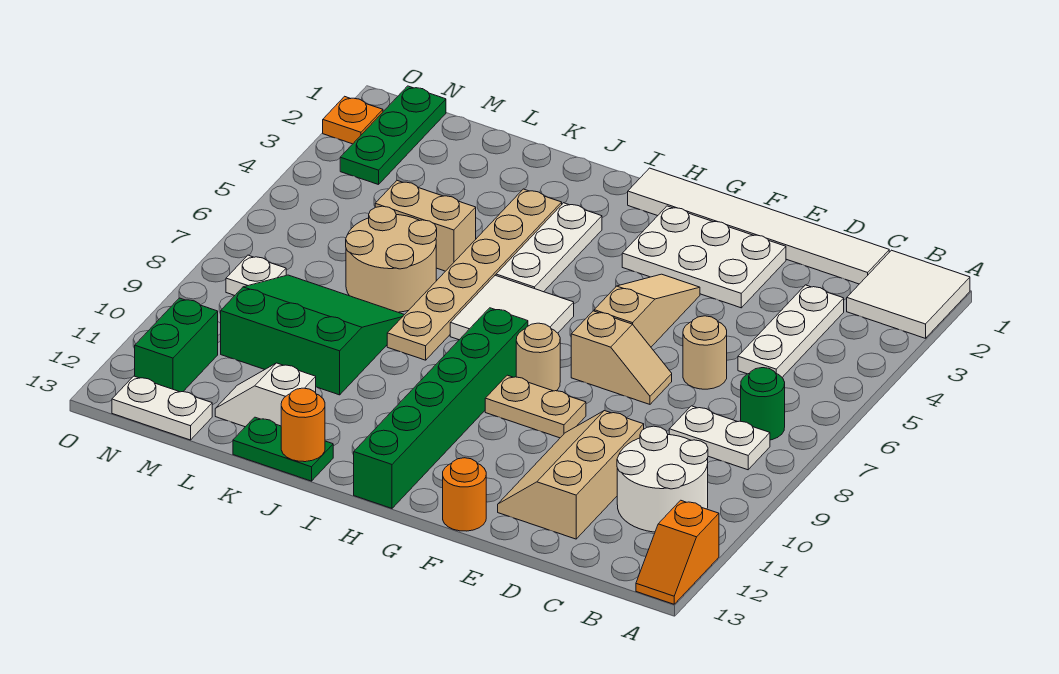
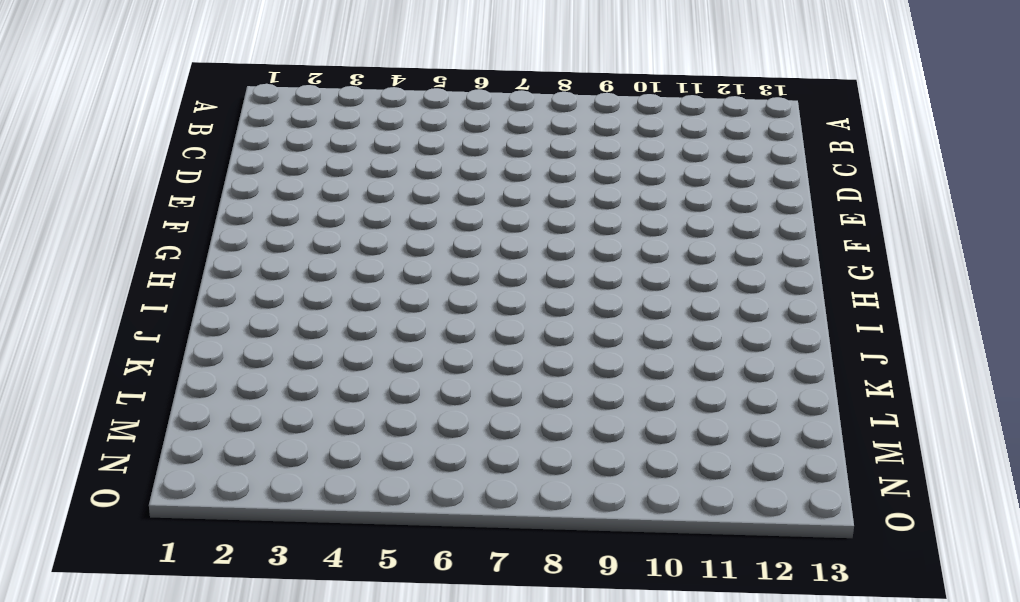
none -> white tile A1:B2 level 1
none -> orange slope A12:A13 level 1 top 12
none -> green round brick B7 level 1
none -> white plate B8:C8 level 1

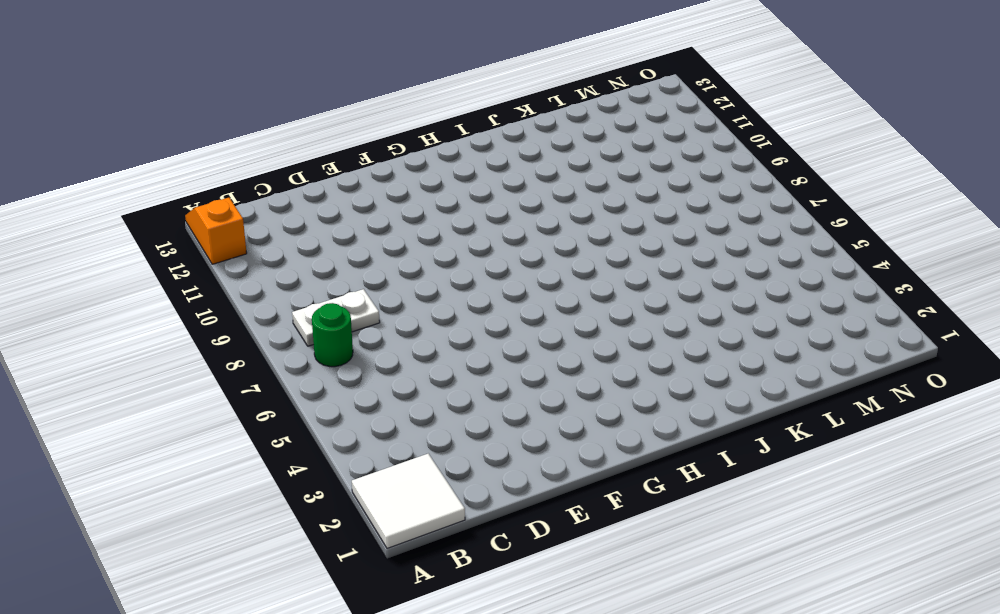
none -> white round brick B10:C11 level 1
none -> white tile C1:H1 level 1
none -> white plate C3:C5 level 1
none -> tan round brick D6 level 1

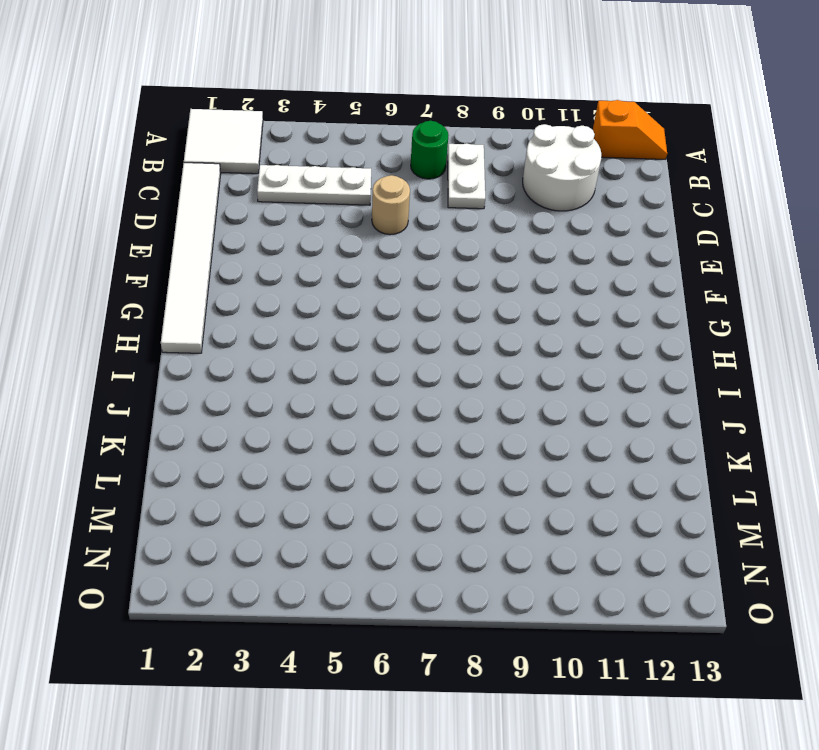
none -> tan slope D10:E12 level 1 top D
none -> white plate E2:G3 level 1
none -> tan slope E7:F7 level 1 top F
none -> tan slope F4:F6 level 1 top 6

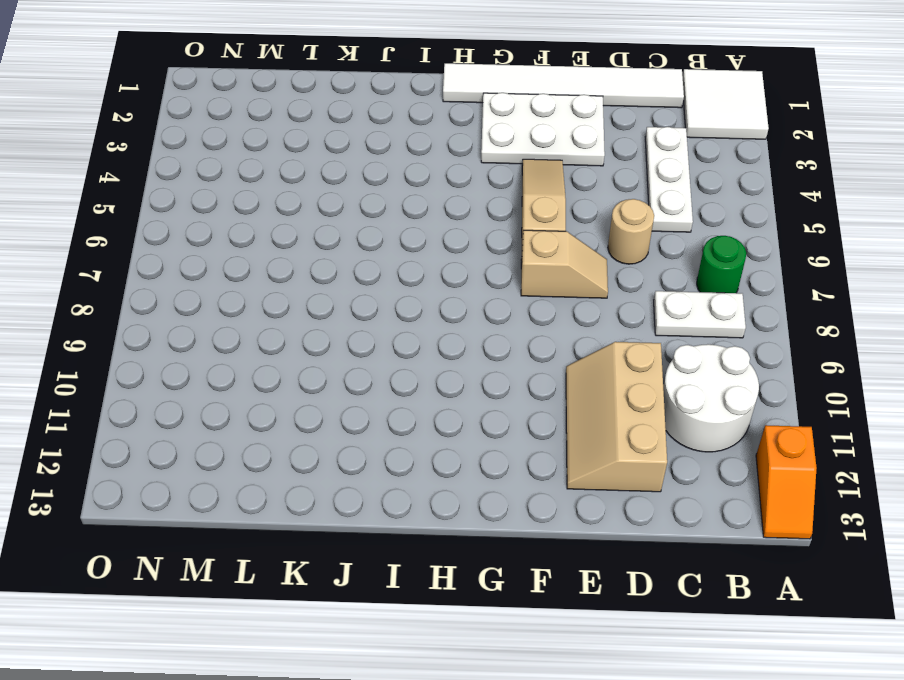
none -> tan plate F9:G9 level 1
none -> orange round brick F13 level 1
none -> tan round brick G8 level 1
none -> white tile H6:I7 level 1

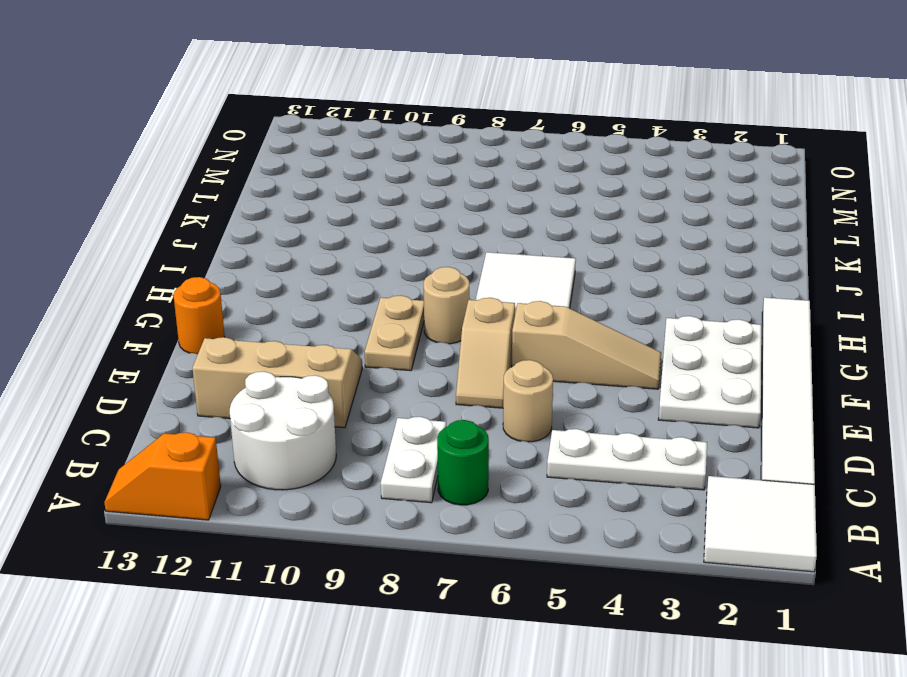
none -> green brick H8:H13 level 1
none -> white plate I3:I5 level 1
none -> tan plate J3:J8 level 1
none -> green plate J13:K13 level 1

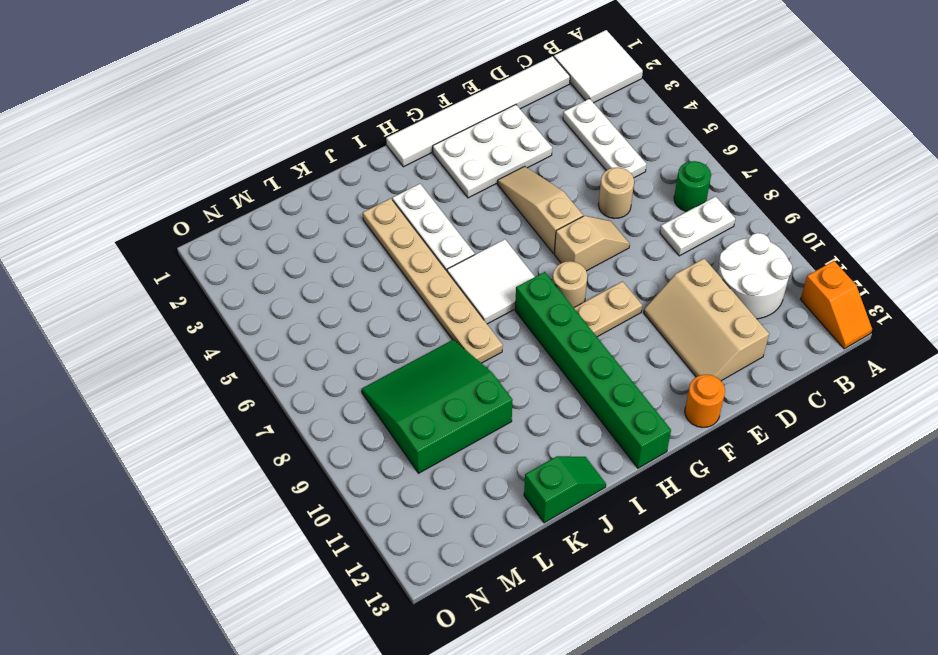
green slope J13:K13 level 1 top K -> green plate J13:K13 level 1
none -> tan brick K5:L5 level 1
none -> tan round brick K6:L7 level 1
none -> white slope K12:L12 level 1 top K
none -> white plate M13:N13 level 1

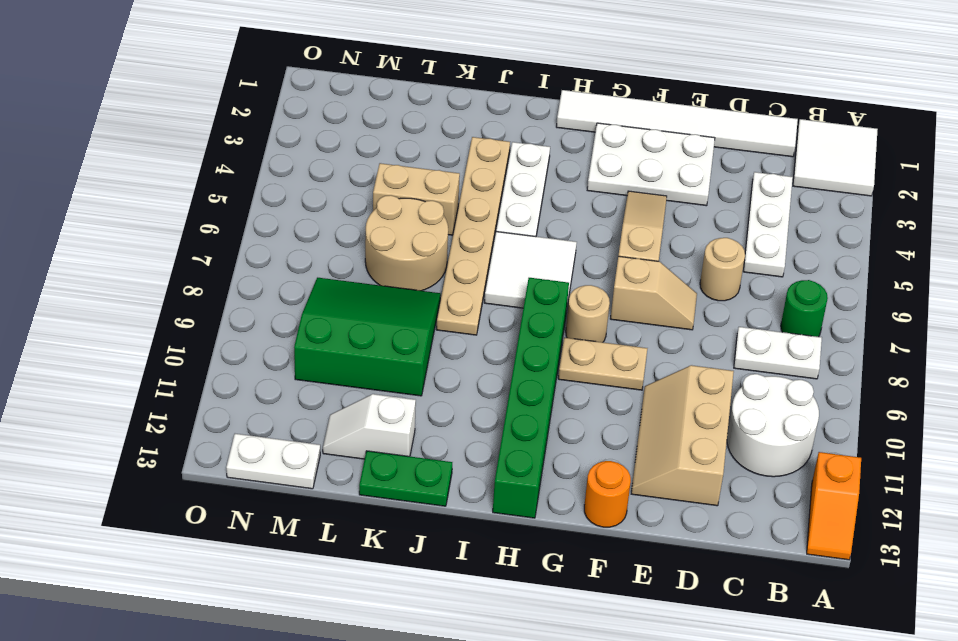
none -> green plate N1:N3 level 1
none -> white plate N8 level 1
none -> green brick N11:N12 level 1
none -> orange plate O2 level 1

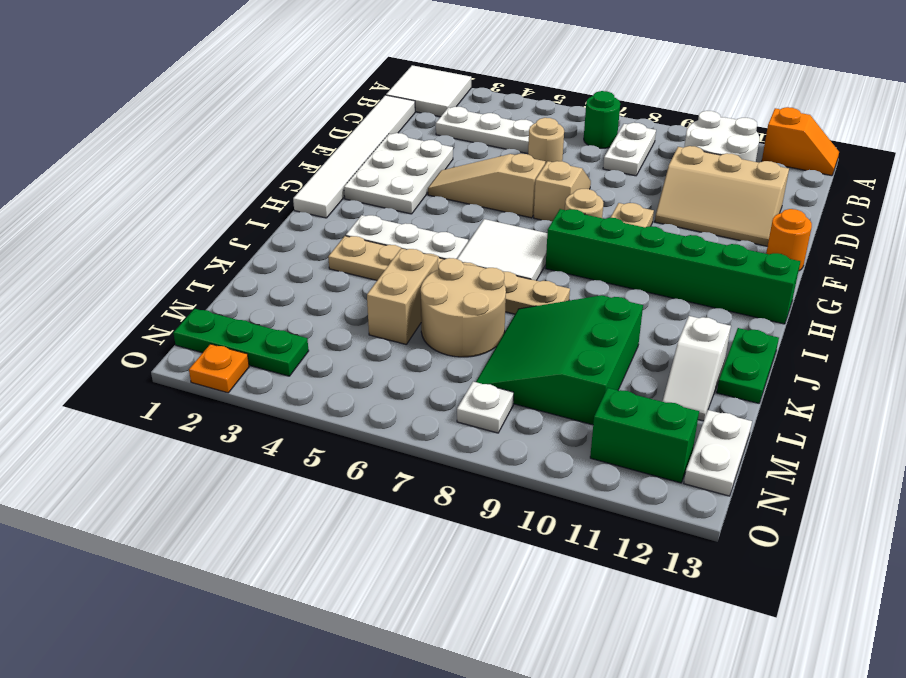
none -> orange round brick J13 level 2

